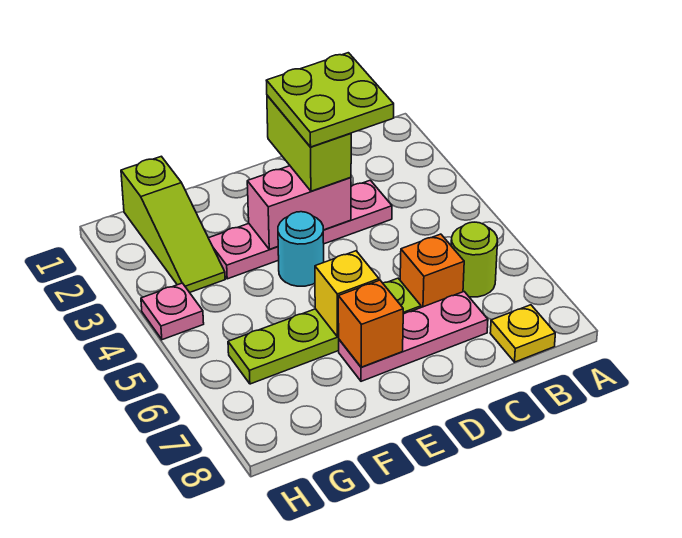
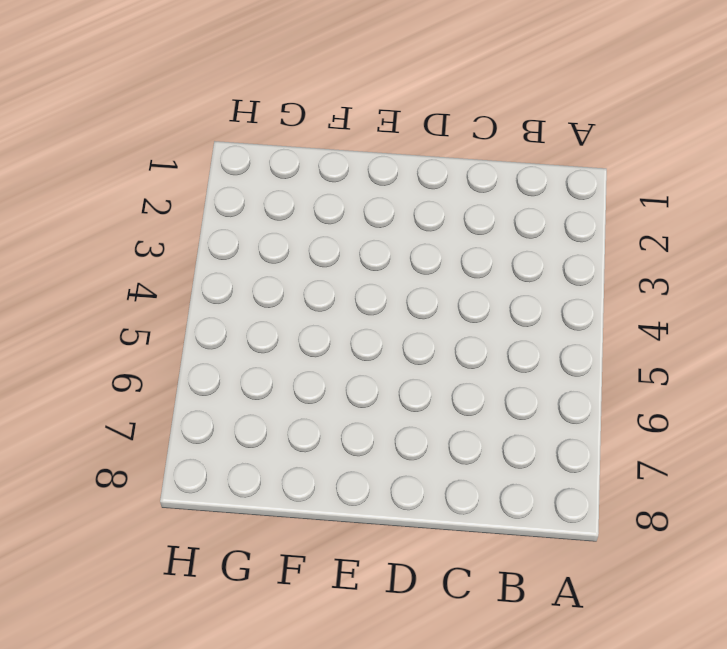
none -> lime round brick B6 level 1
none -> yellow plate B8 level 1
none -> pink plate C3:F3 level 1

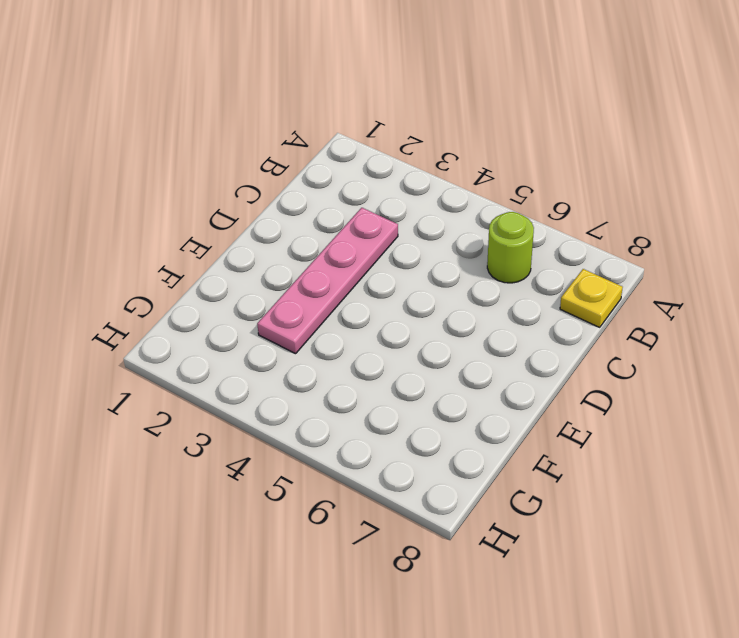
none -> orange brick C6 level 1
none -> pink plate C7:E7 level 1
none -> lime plate D6:G6 level 1

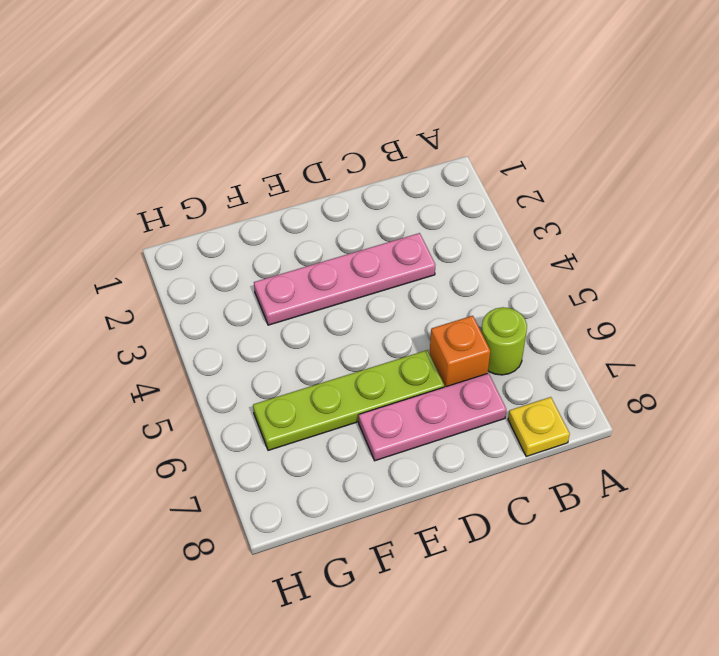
none -> cyan round brick E4 level 1
none -> lime slope G1:G3 level 1 top 1
none -> pink plate H4 level 1

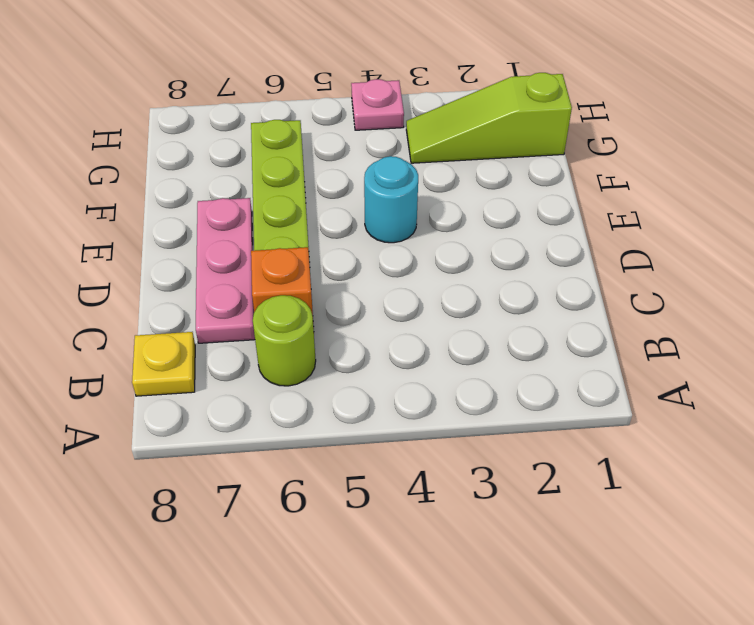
none -> pink plate C3:F3 level 1
none -> pink brick D3:E3 level 2
none -> yellow brick E6 level 2

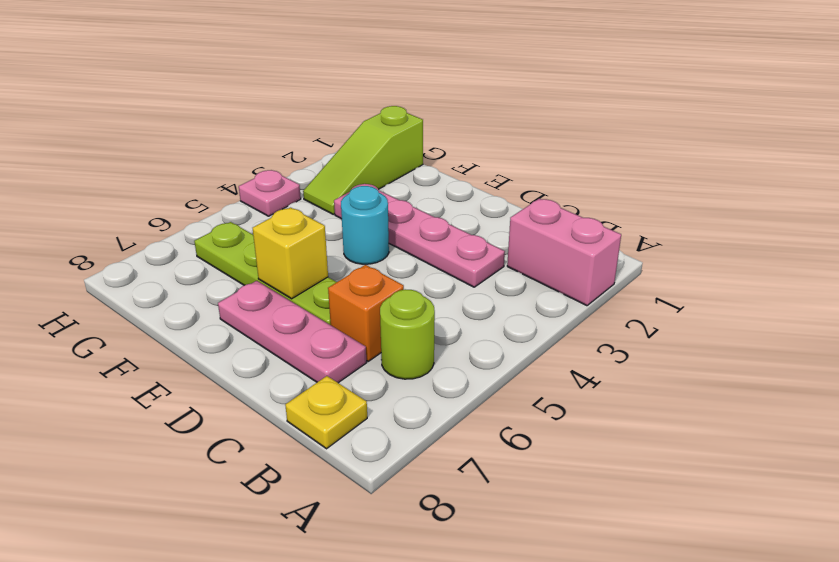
pink brick A2:B2 level 1 -> pink brick D3:E3 level 2
none -> orange brick E7 level 2
none -> lime brick D2:D3 level 3
none -> lime plate C2:D3 level 4

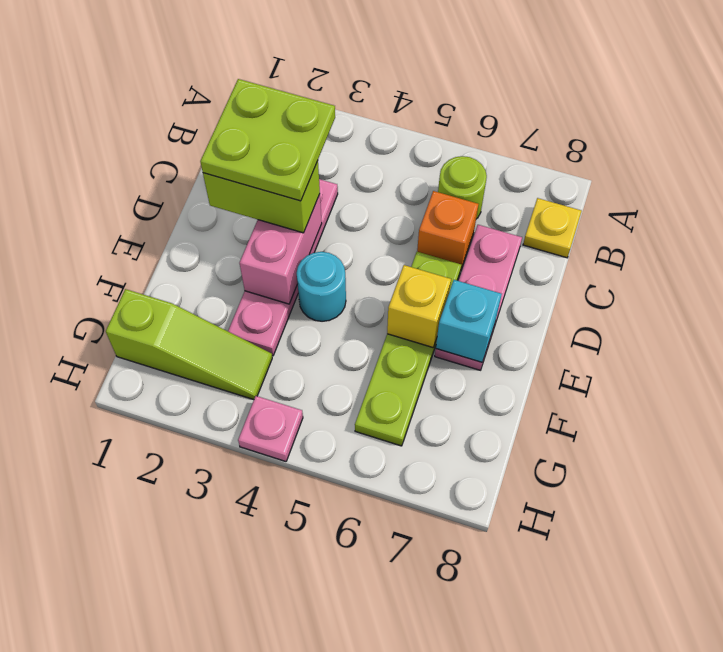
cyan brick E7 level 2 -> orange brick E7 level 2

